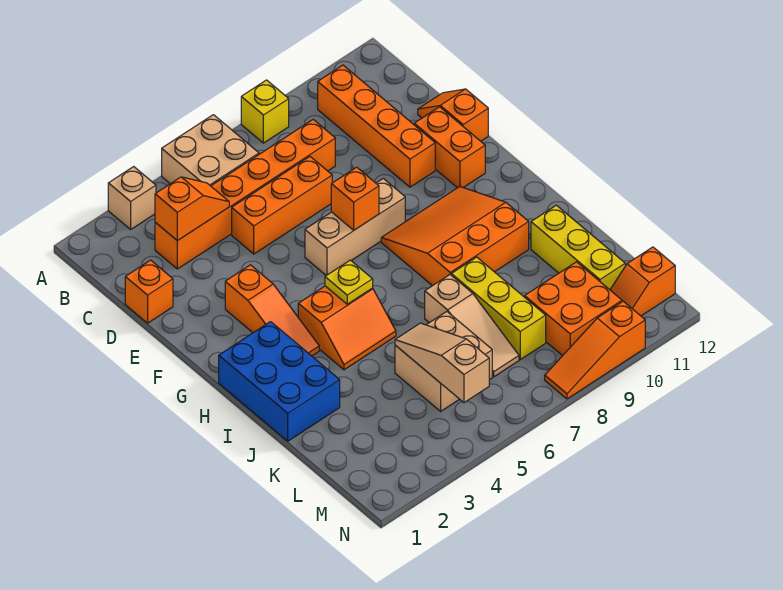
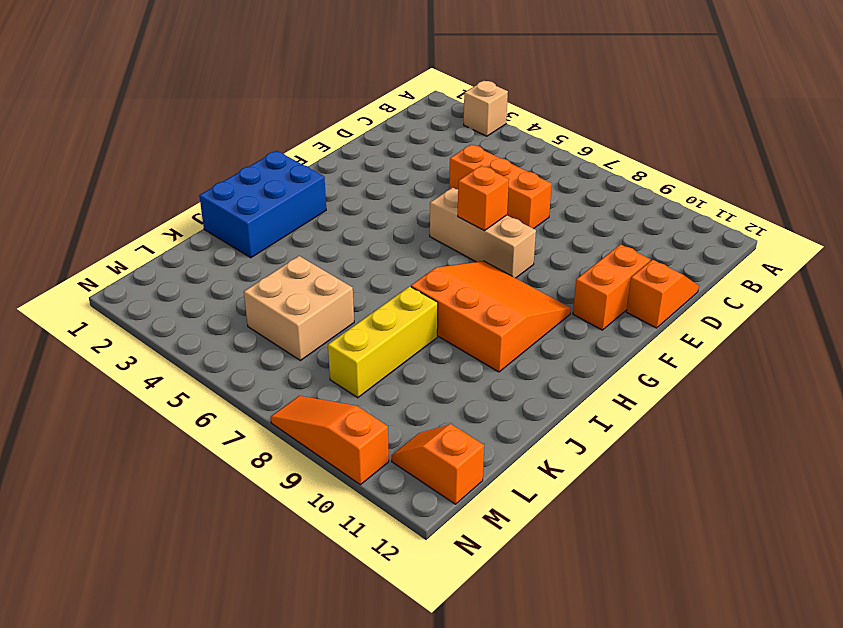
none -> tan brick A5:B6 level 1
none -> yellow brick A8 level 1
none -> orange brick B10:E10 level 1

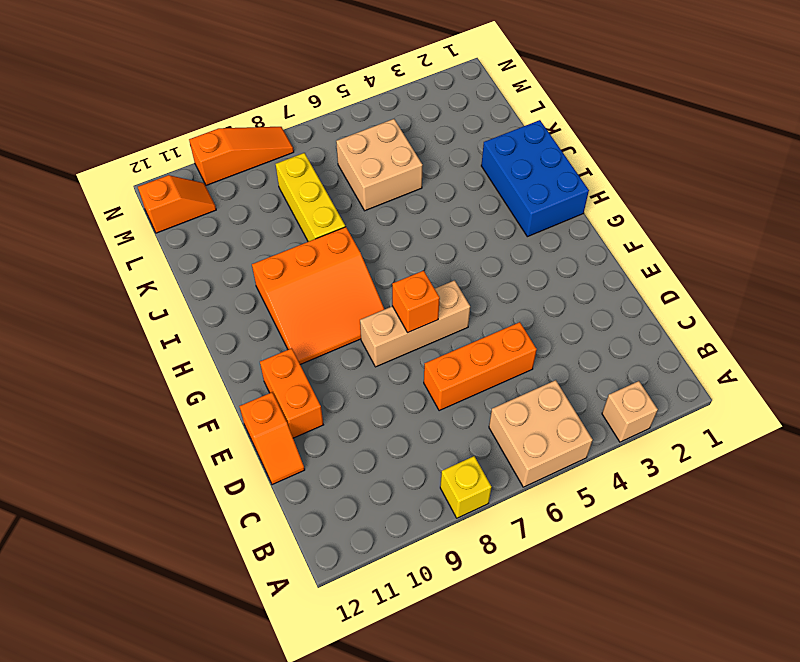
none -> orange brick B10:E10 level 1
none -> orange brick C3:C8 level 1
none -> orange brick D1 level 1

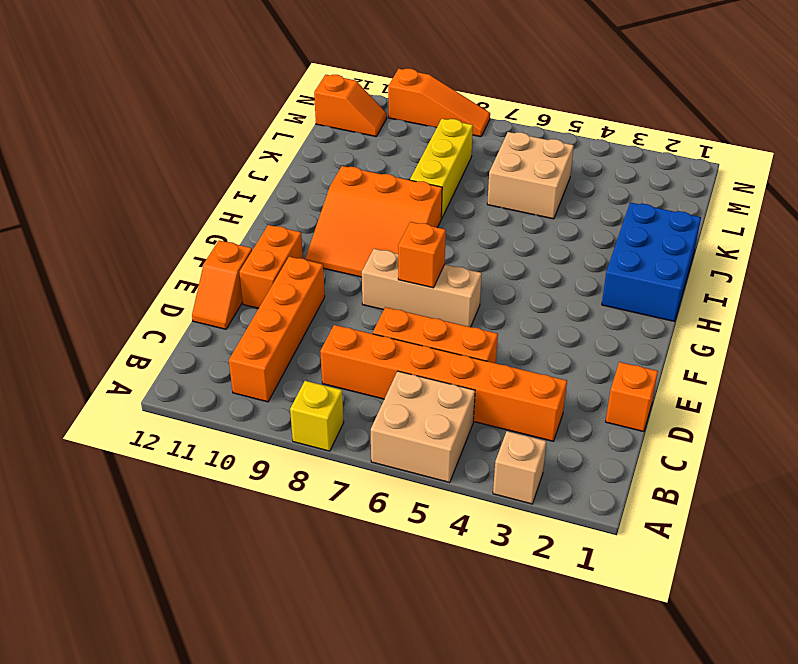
none -> orange slope F3:H3 level 1 top F
none -> orange slope H4:I5 level 1 top H
none -> tan slope J7:L7 level 1 top J

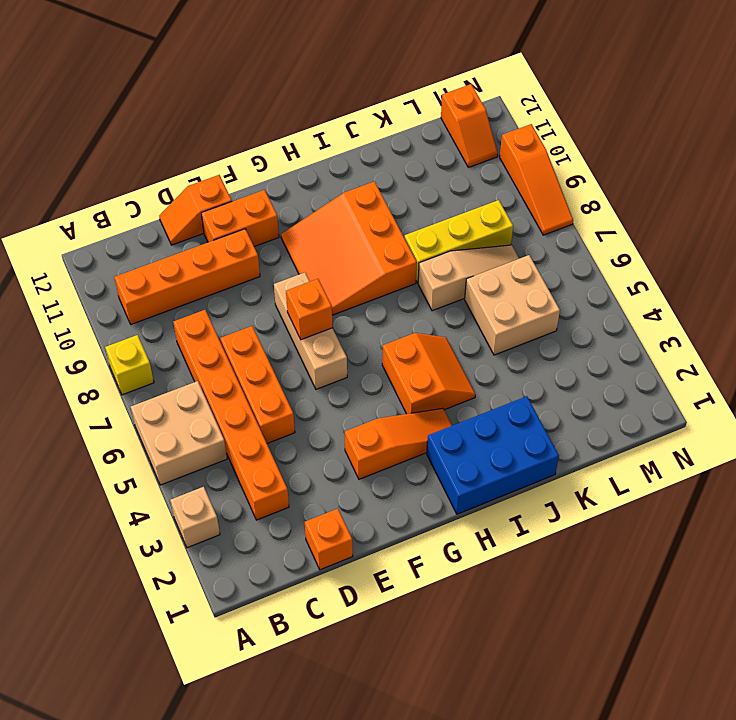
none -> yellow brick J11:L11 level 1
none -> orange brick L9:M10 level 1
none -> orange slope C3:C4 level 2 top 3

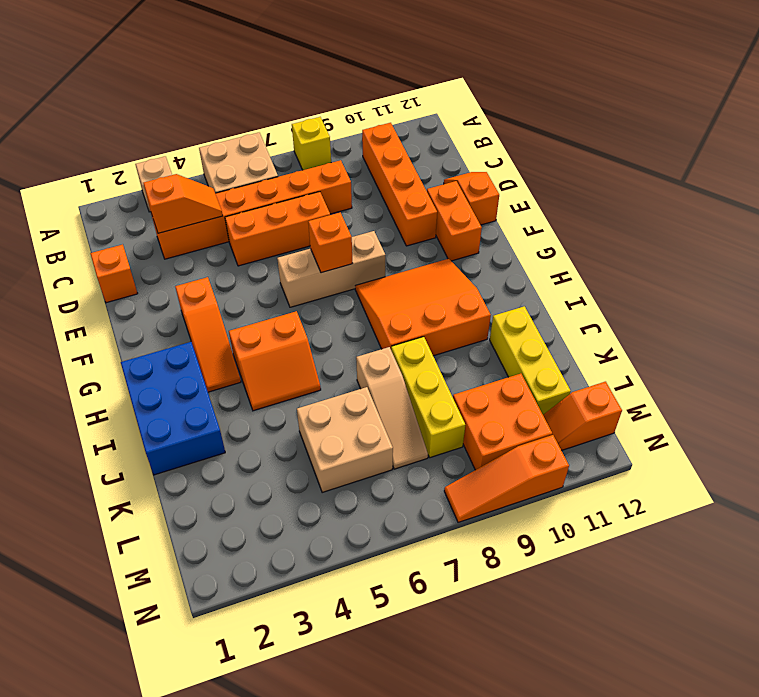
none -> yellow plate H5 level 2
none -> tan slope K5:M5 level 2 top M

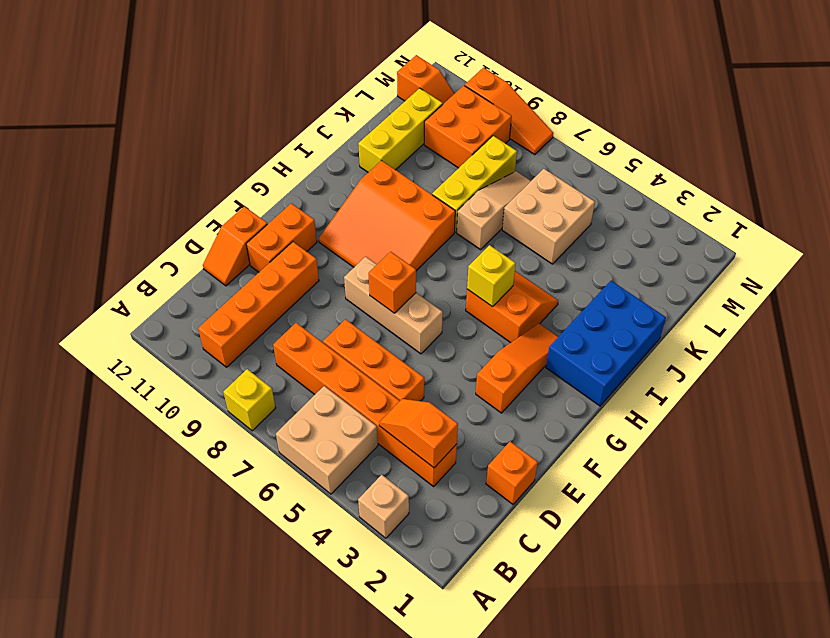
yellow brick H5 level 2 -> yellow plate H5 level 2
none -> tan slope K5:M5 level 2 top M

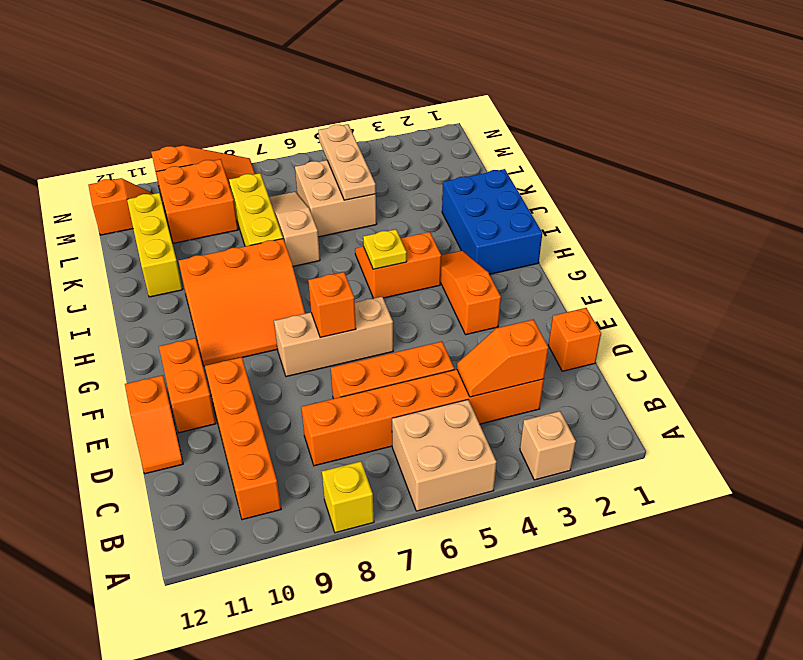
tan plate K5:M5 level 2 -> tan slope K5:M5 level 2 top M

